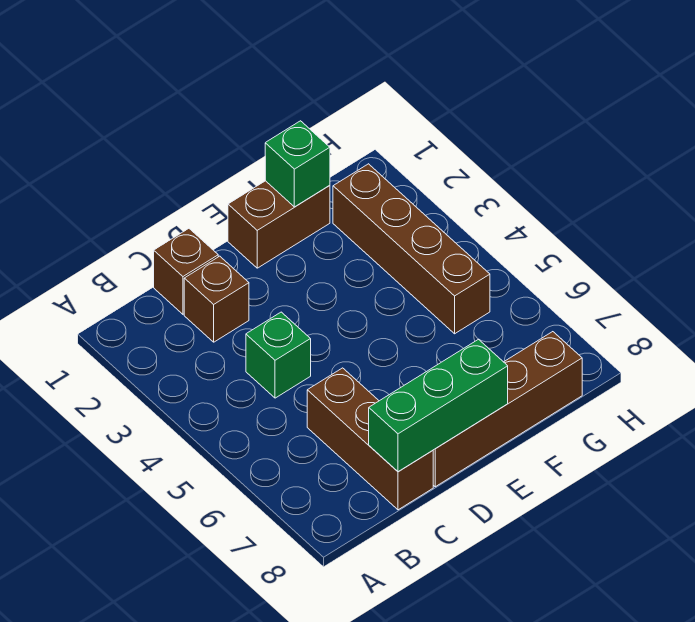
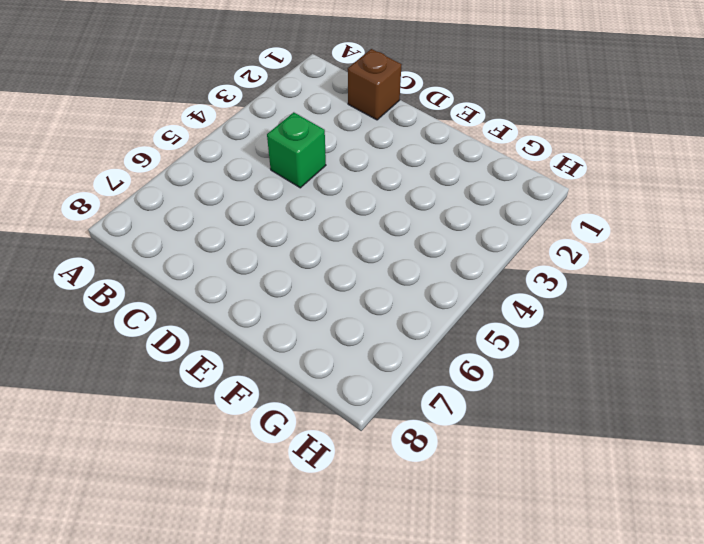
none -> brown brick C2 level 1
none -> brown brick C6:C8 level 1

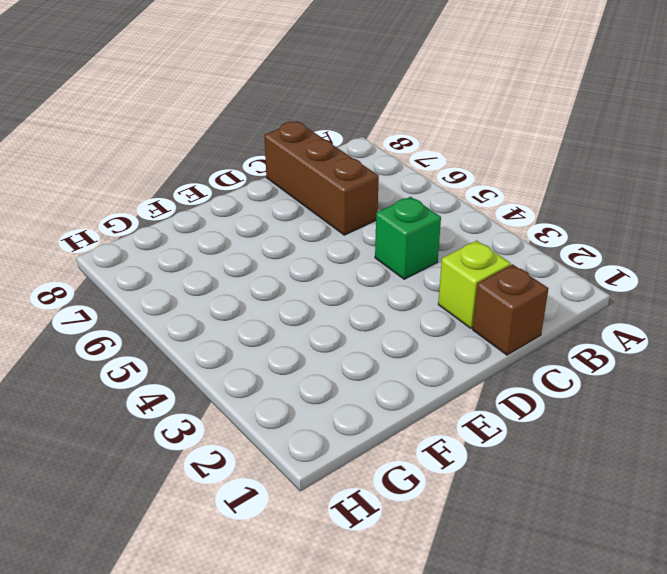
lime brick C2 level 1 -> brown brick C2 level 1
none -> brown brick D8:G8 level 1
none -> brown brick E1:F1 level 1

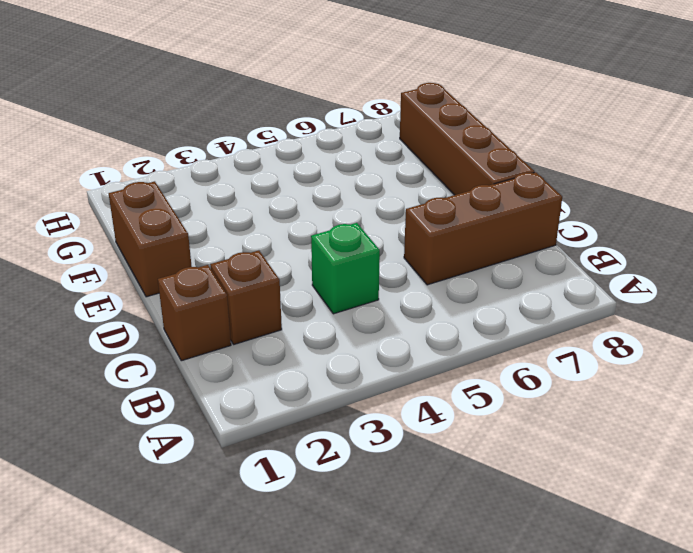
none -> brown brick G2:G5 level 1
none -> green brick C8:E8 level 2

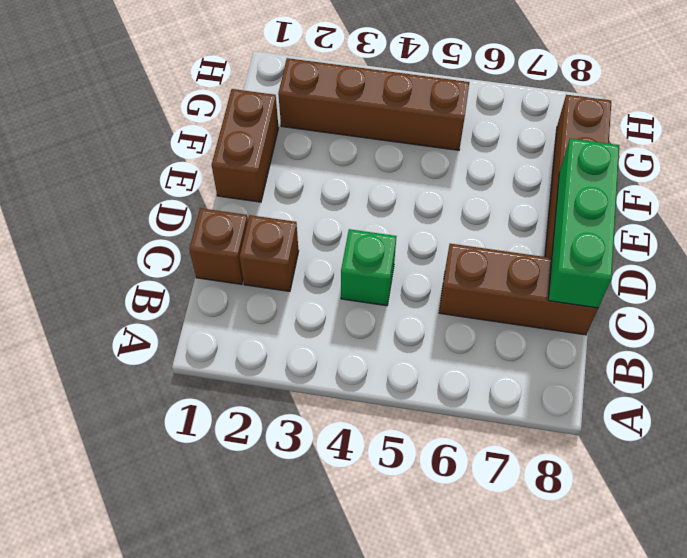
none -> green brick F1 level 2

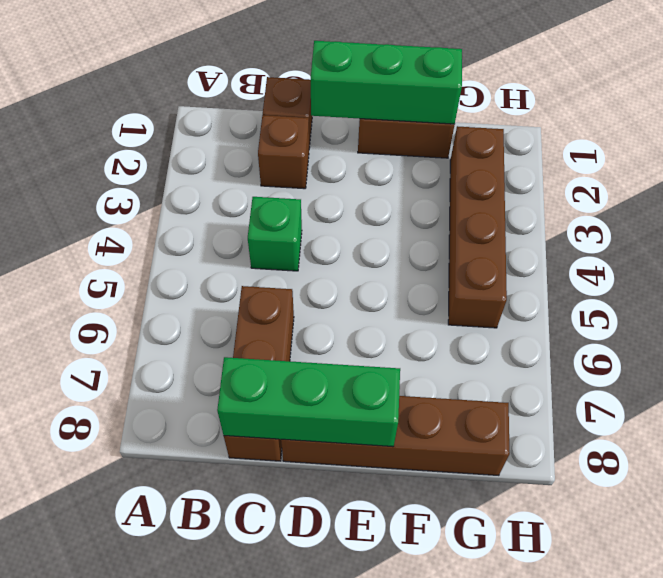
green brick D1:F1 level 2 -> green brick F1 level 2

